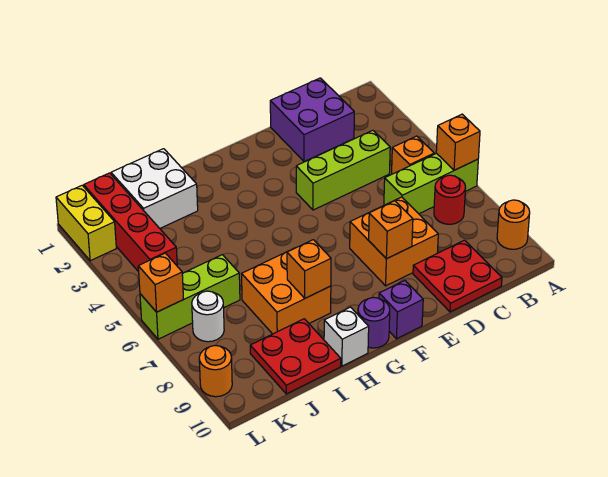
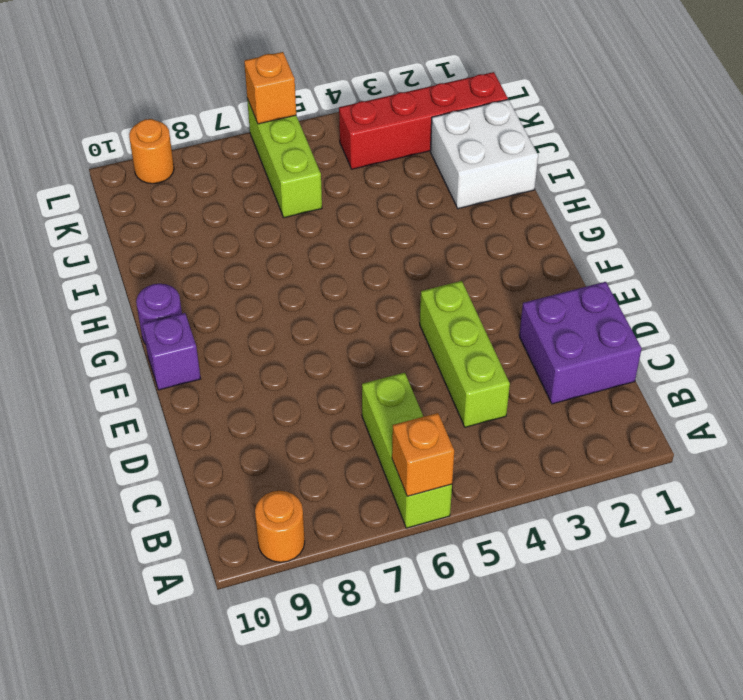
none -> orange brick B5 level 1
none -> red round brick B7 level 1
none -> red plate C9:D10 level 1

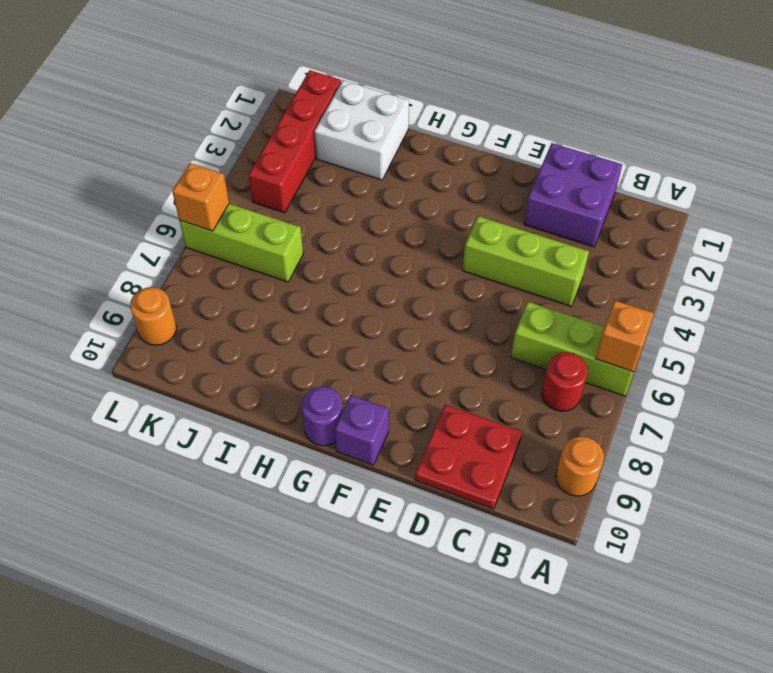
none -> orange brick B5 level 1
none -> orange brick D7:E8 level 1
none -> orange brick H7:I8 level 1

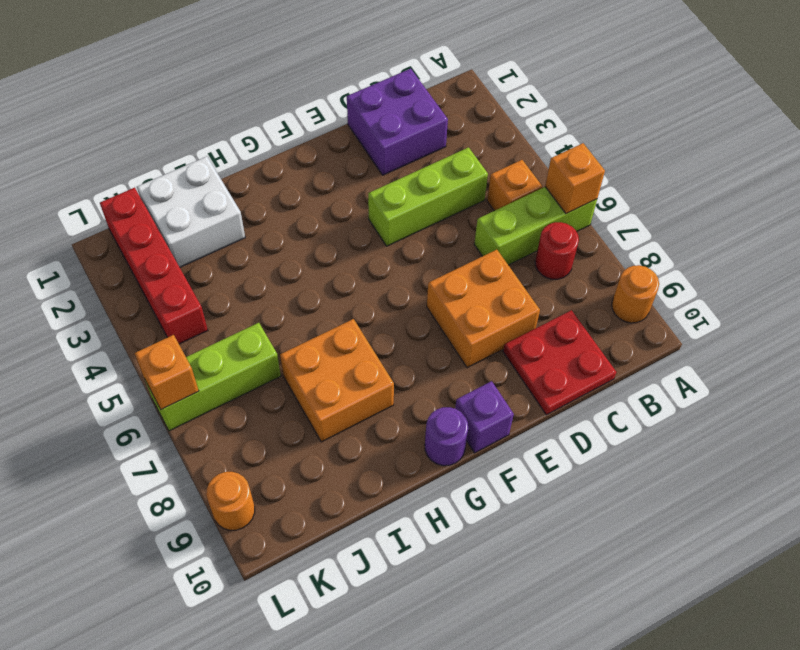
none -> white brick H10 level 1
none -> red plate I9:J10 level 1
none -> white round brick K7 level 1

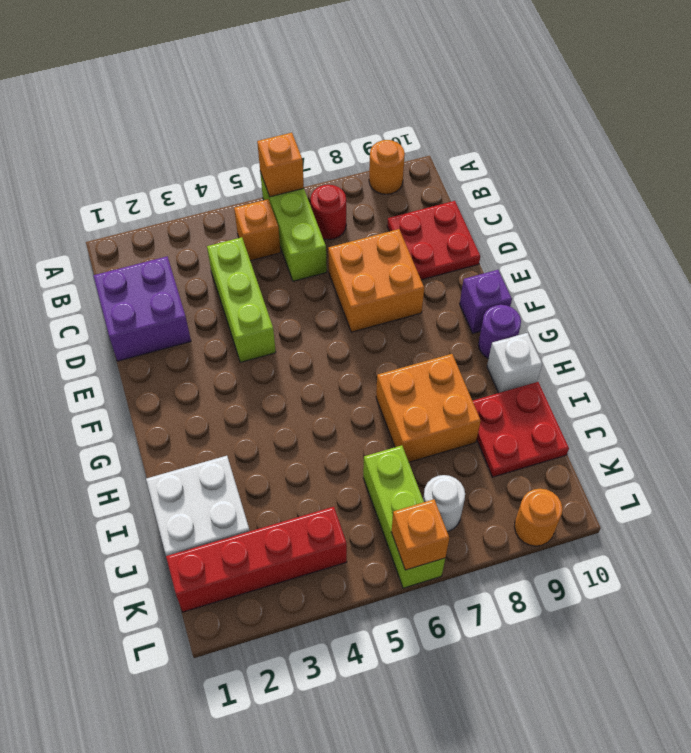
none -> yellow brick L1:L2 level 1
none -> orange brick E8 level 2
none -> orange brick H8 level 2

